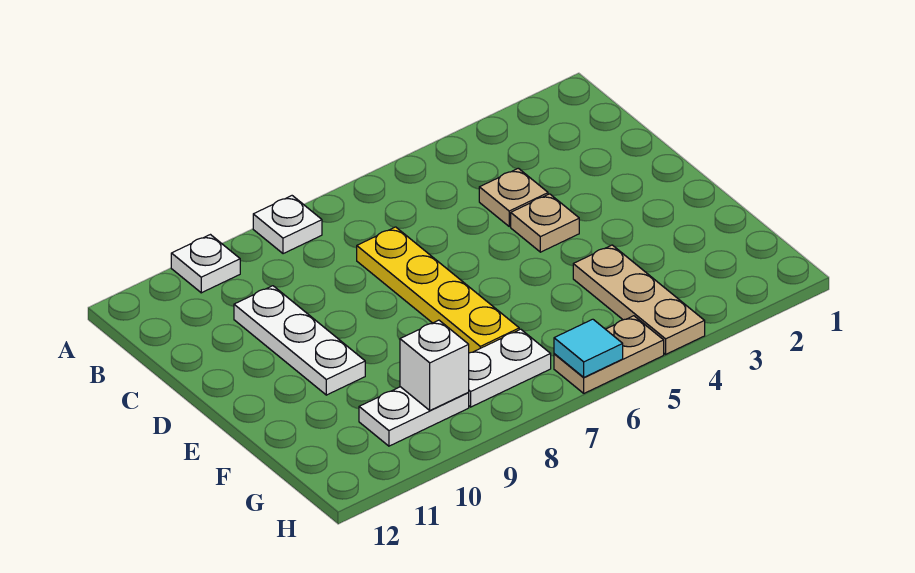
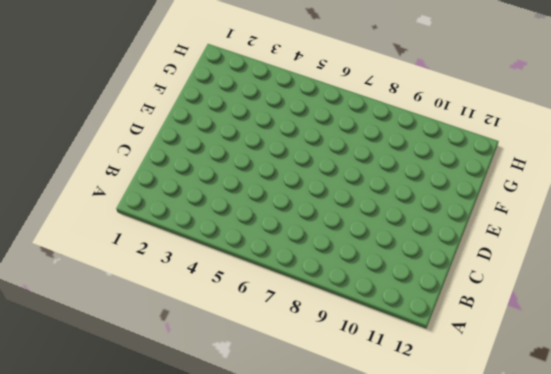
none -> white plate A8 level 1
none -> white plate A10 level 1
none -> tan plate C4 level 1

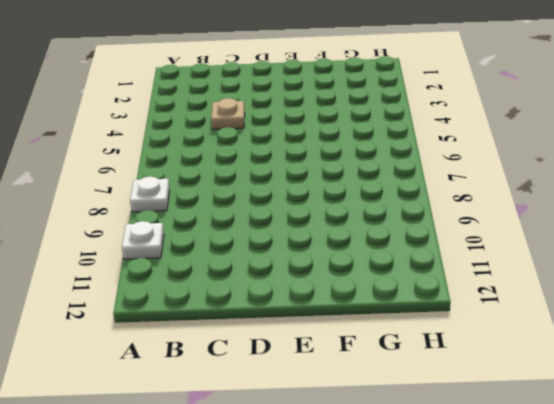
none -> yellow plate C7:F7 level 1
none -> white plate C10:E10 level 1
none -> tan plate D4 level 1

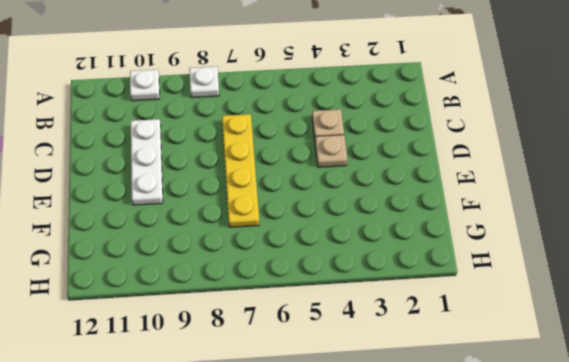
none -> tan plate F4:H4 level 1
none -> white plate G7:G8 level 1
none -> white plate G9:G10 level 1

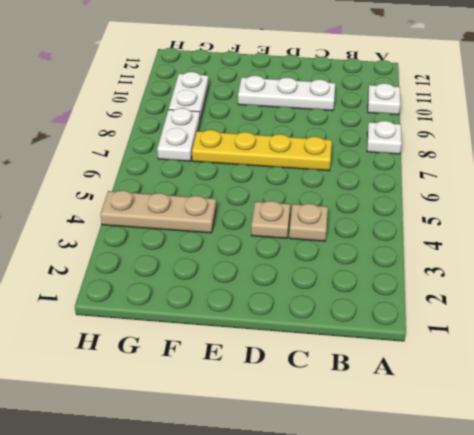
none -> tan plate H5:H6 level 1
none -> white brick G9 level 2
none -> cyan tile H6 level 2

